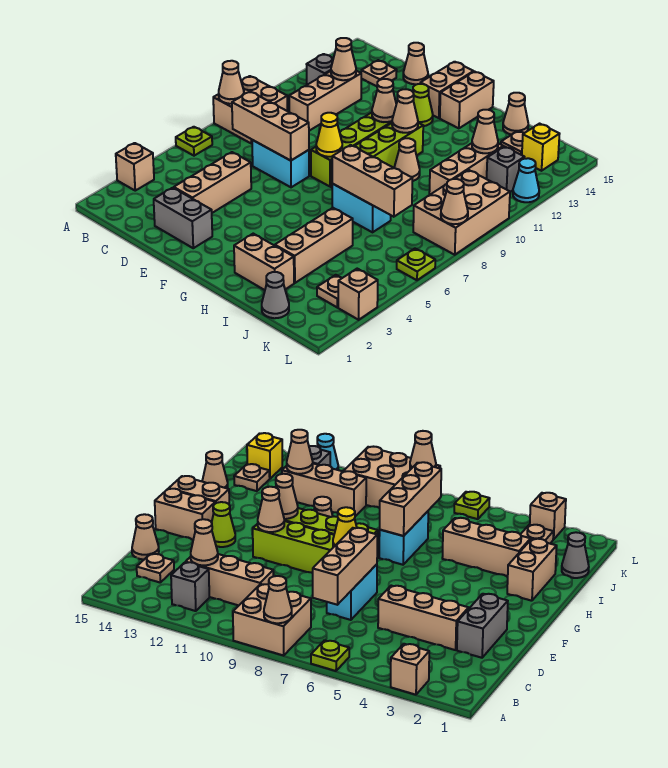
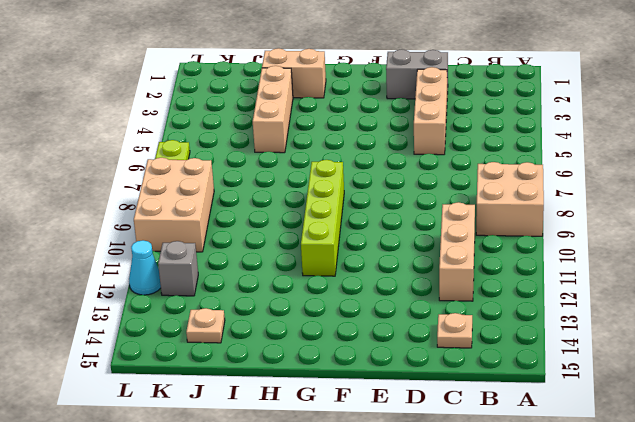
none -> tan brick A3 level 1
none -> lime plate A6 level 1
none -> grey brick B12 level 1
none -> cyan brick D7:E7 level 1

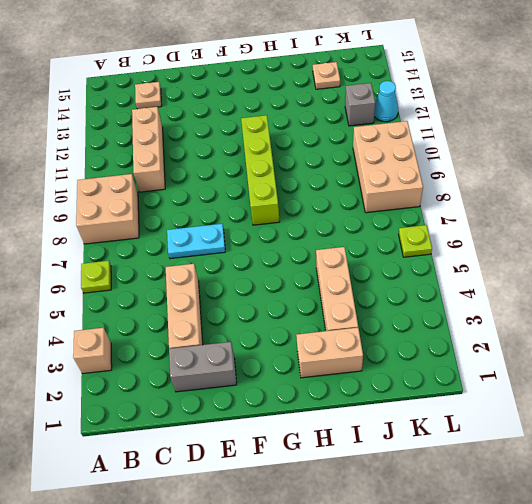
cyan plate D7:E7 level 1 -> cyan brick D7:E7 level 1
none -> grey brick B12 level 1
none -> tan cone D15 level 1
none -> lime brick F8:F11 level 1
none -> lime cone F13 level 1

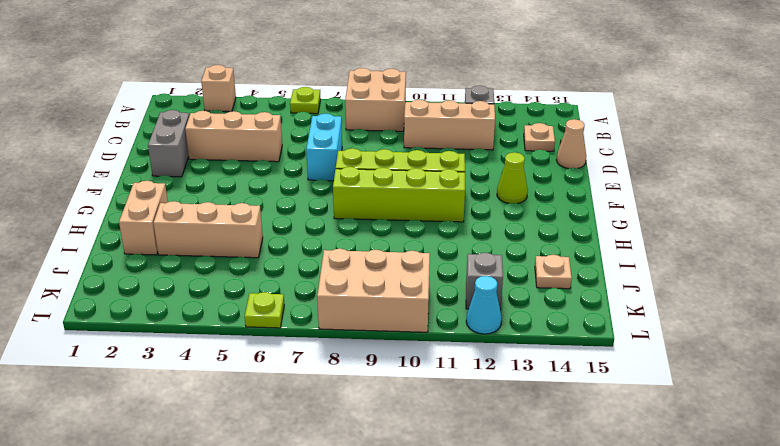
none -> tan brick F14:F15 level 1
none -> tan brick G14:G15 level 1
none -> cyan brick H7:I7 level 1
none -> tan cone H10 level 1

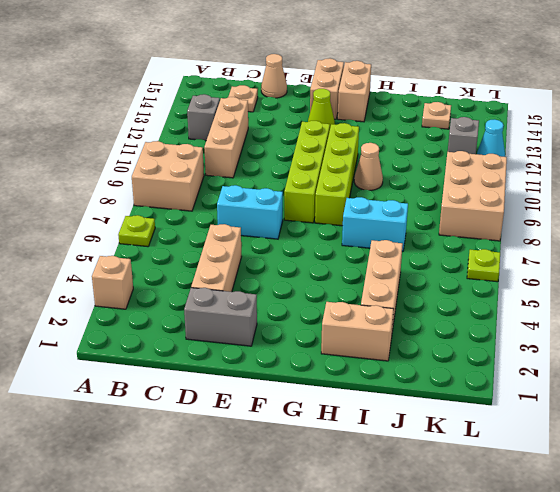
none -> tan cone I15 level 1
none -> grey cone J1 level 1
none -> tan brick J10:J12 level 1
none -> tan plate K3 level 1

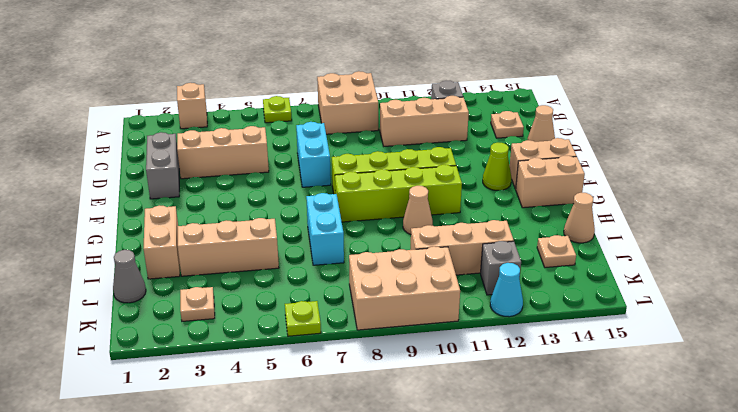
none -> yellow brick K14 level 1
none -> tan brick L3 level 1
none -> tan cone A8 level 2
none -> tan brick C7:E7 level 2

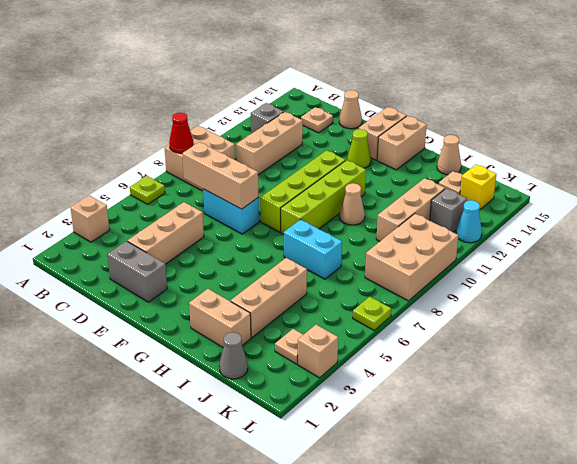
red cone A8 level 2 -> tan cone A8 level 2
none -> tan cone C12 level 2
none -> yellow cone F8 level 2
none -> tan cone F11 level 2
none -> tan cone G11 level 2

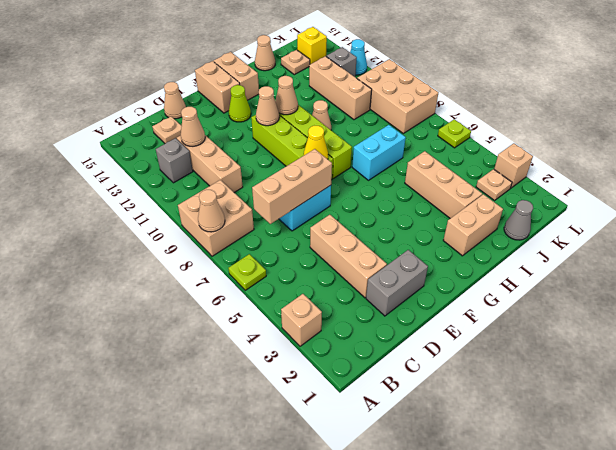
none -> tan brick H7:J7 level 2
none -> tan cone J12 level 2
none -> tan cone L8 level 2

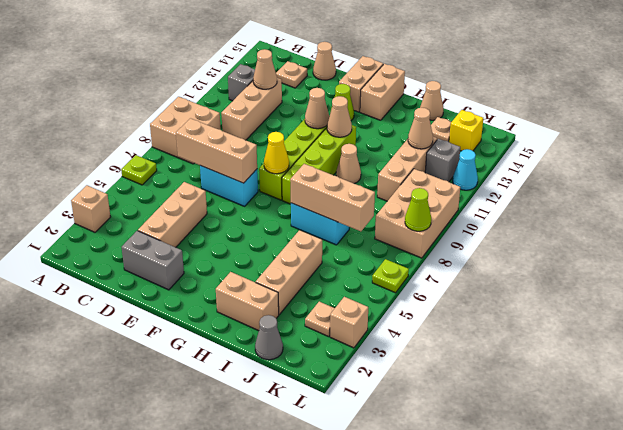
lime cone L8 level 2 -> tan cone L8 level 2
none -> tan cone A8 level 2

